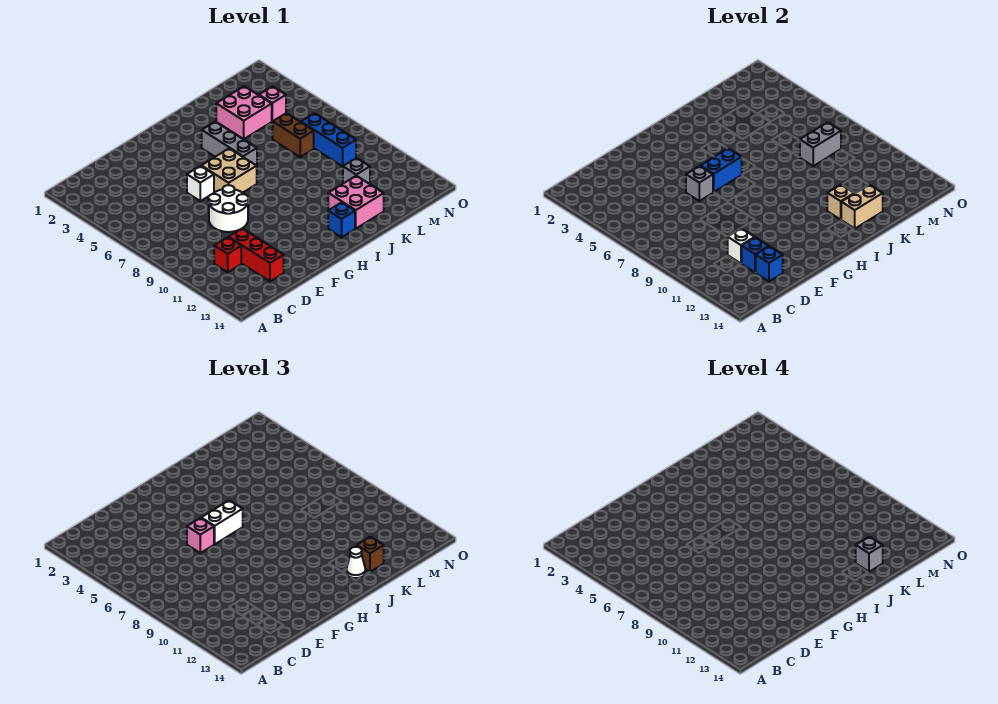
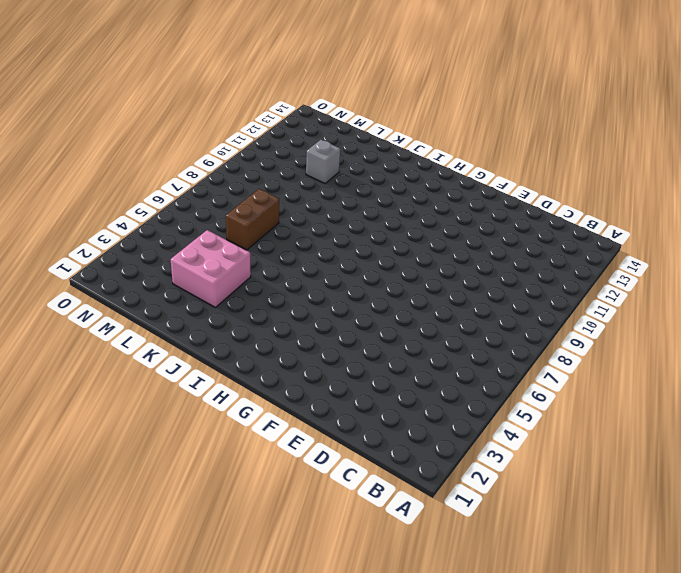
none -> red brick C11 level 1
none -> red brick D11:D13 level 1
none -> white round brick E8:F9 level 1

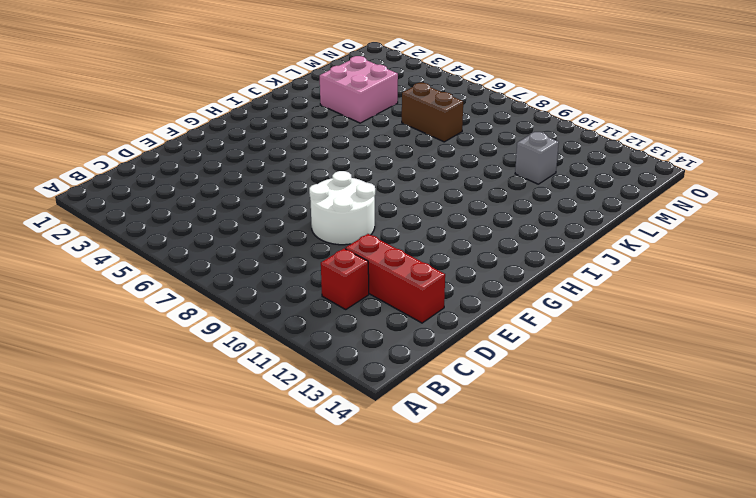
none -> white brick F6 level 1
none -> tan brick G6:H7 level 1
none -> grey brick I4:I6 level 1

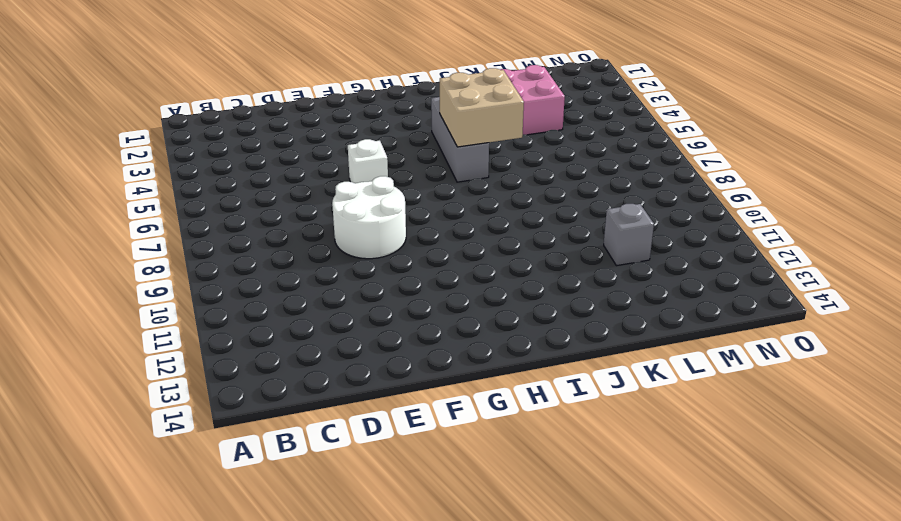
tan brick I5:J6 level 2 -> tan brick G6:H7 level 1
none -> red brick C11 level 1
none -> red brick D11:D13 level 1
none -> blue brick I13 level 1

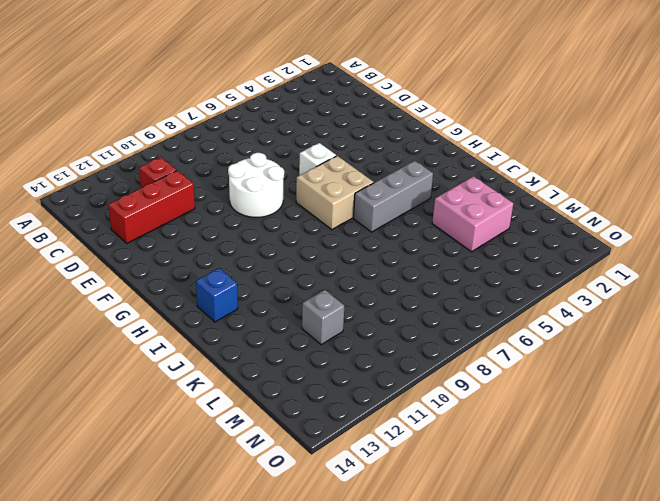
none -> pink brick J12:K13 level 1
none -> brown brick L6:L7 level 1
none -> pink brick M4 level 1

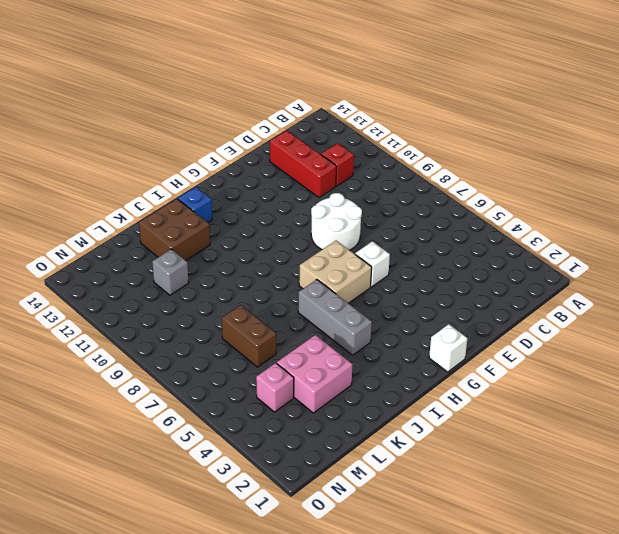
white brick G1 level 1 -> white brick D11 level 2
brown brick J12:K13 level 1 -> pink brick J12:K13 level 1
none -> blue brick M7:M9 level 1
none -> blue brick D12 level 2
none -> blue brick D13 level 2

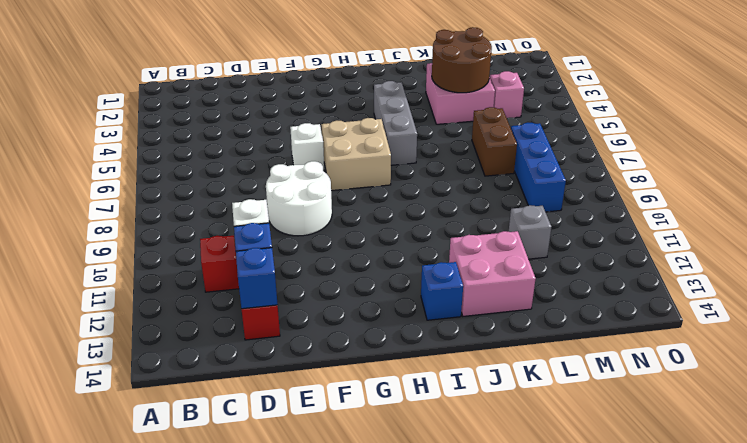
brown round brick K3:L4 level 2 -> none
none -> grey brick F6 level 2
none -> blue brick G6:H6 level 2
none -> tan brick J12 level 2

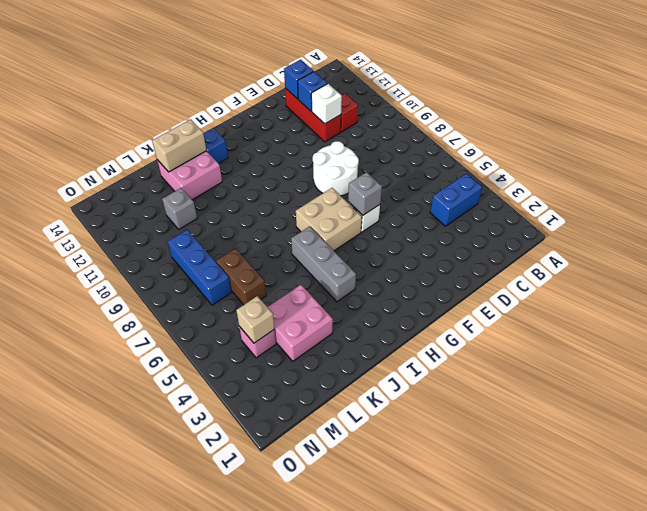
blue brick B4:C4 level 1 -> blue brick G6:H6 level 2
tan brick M4 level 2 -> tan brick J12 level 2
none -> grey brick L8:M8 level 2
none -> pink brick F6 level 3
none -> white brick G6:H6 level 3

